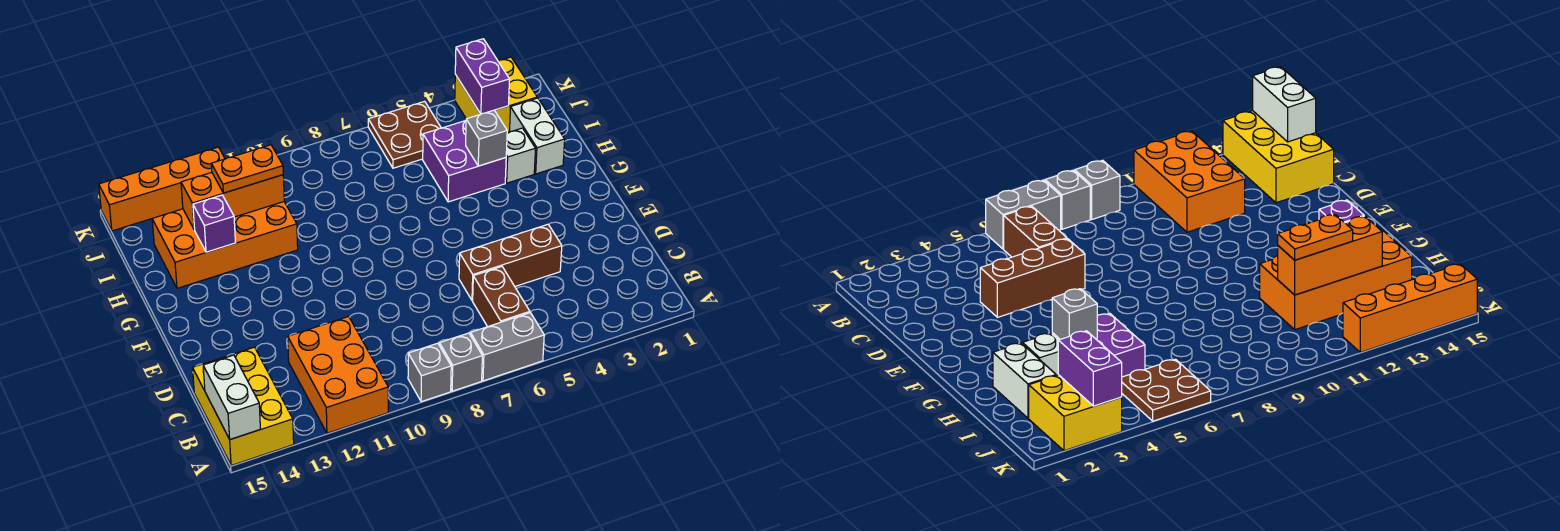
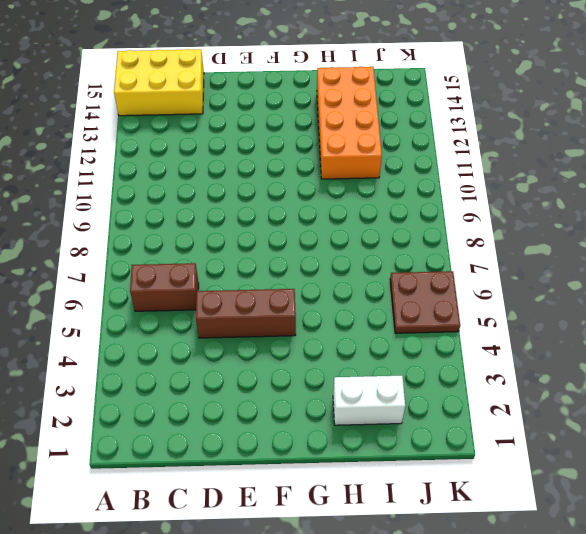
brown brick D5:F5 level 1 -> brown brick D4:D6 level 1
none -> grey brick A6:A7 level 1
none -> grey brick A8 level 1
none -> grey brick A9 level 1

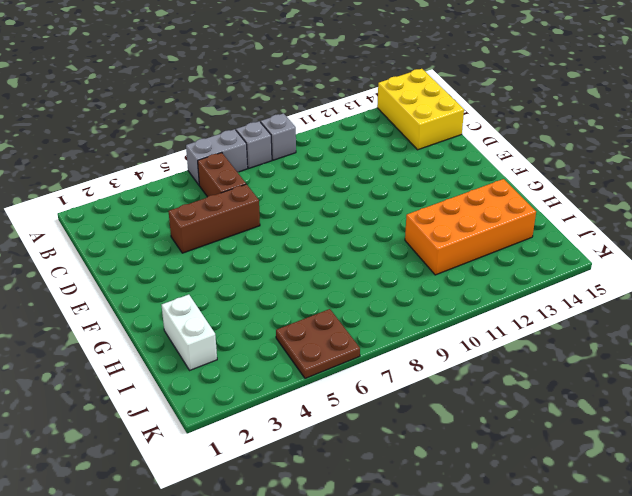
none -> orange brick A11:C12 level 1
none -> white brick H3 level 1
none -> purple brick H4:I5 level 1

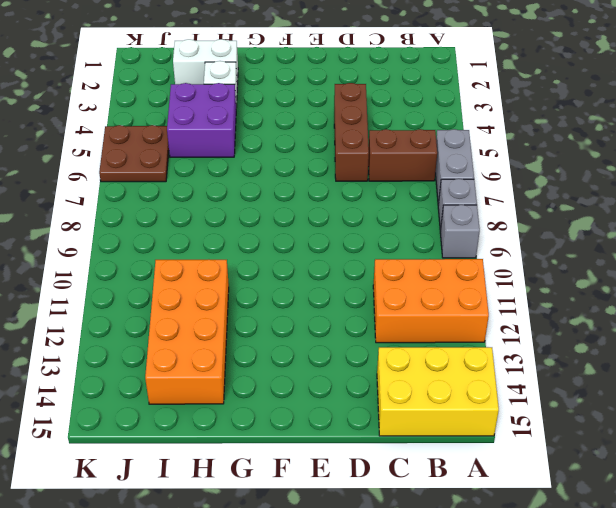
none -> yellow brick J2:K3 level 1
none -> orange brick K12:K15 level 1
none -> white brick A15:B15 level 2

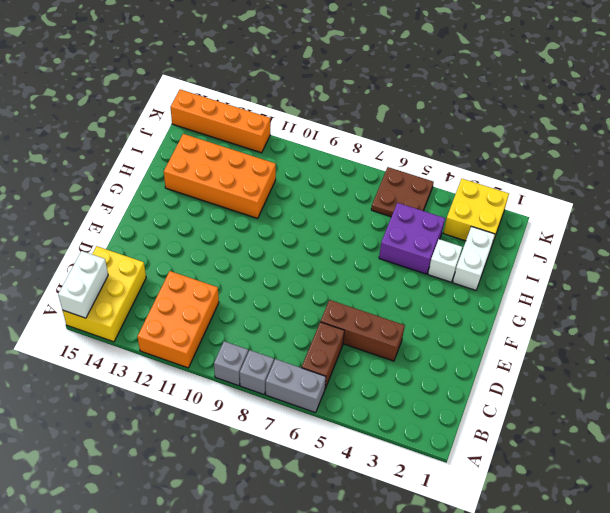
none -> grey brick H4 level 2
none -> purple brick H13 level 2
none -> orange brick I11:I13 level 2

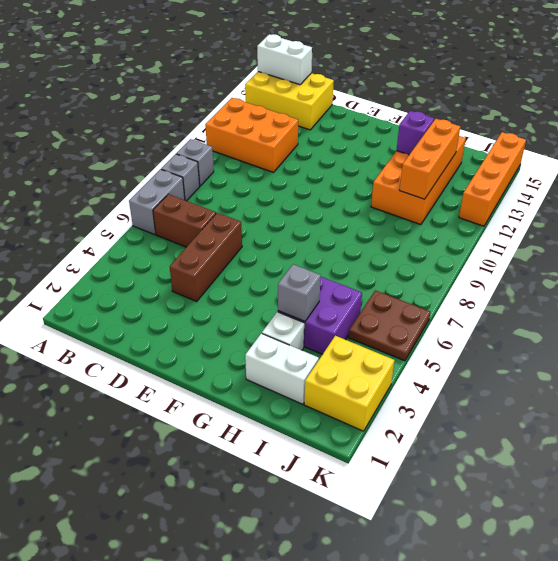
none -> purple brick J3:K3 level 2
none -> orange plate I11:I12 level 3

